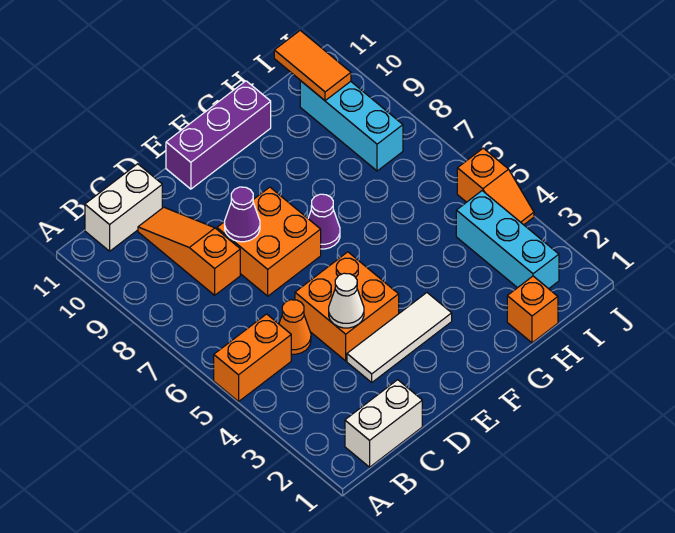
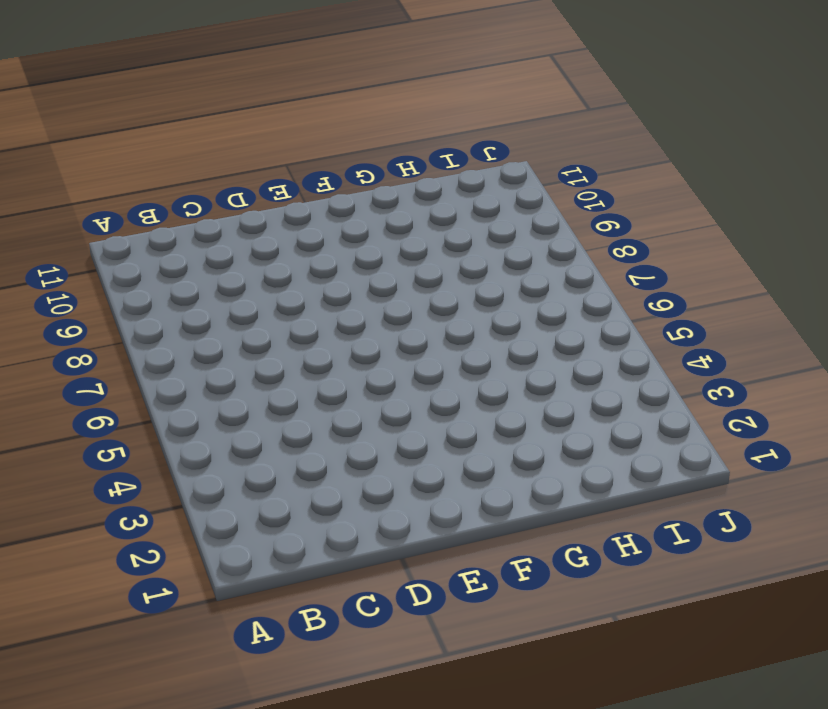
none -> orange brick A5:B5 level 1
none -> white brick B1:C1 level 1
none -> white brick B11:C11 level 1

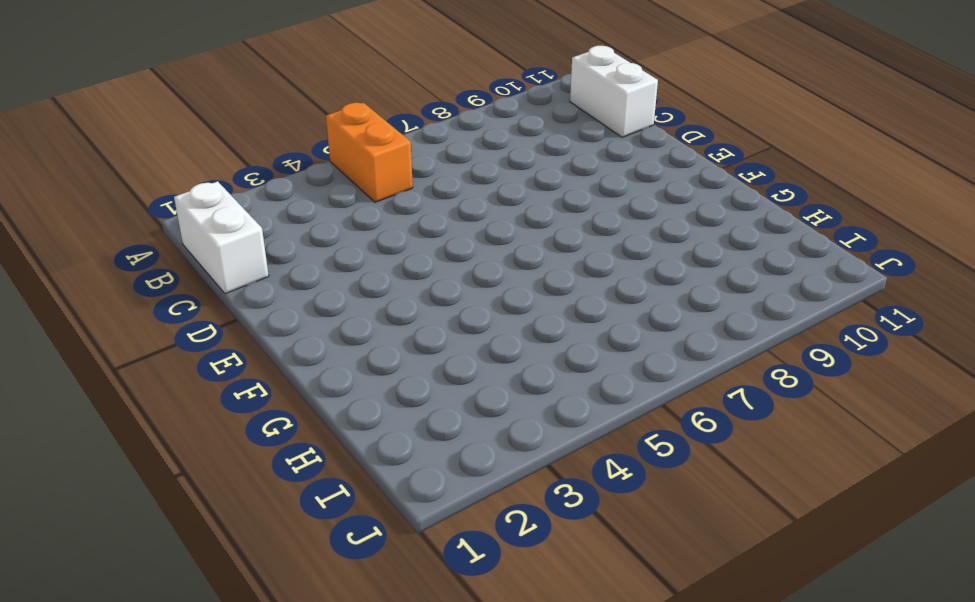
none -> orange cone C5 level 1
none -> orange slope C8:C10 level 1 top 8
none -> white tile D3:F3 level 1

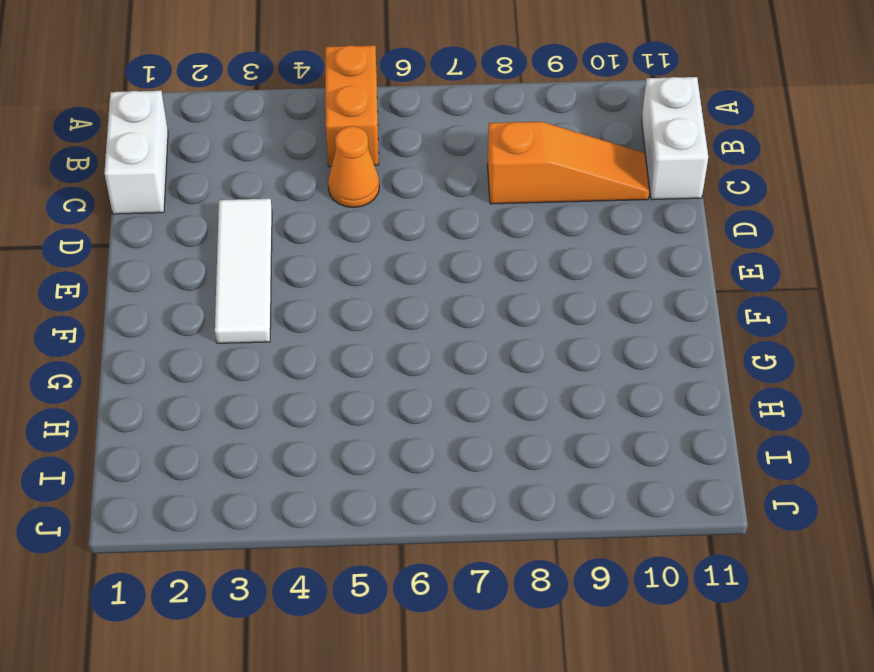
none -> orange brick D4:E5 level 1
none -> orange brick D7:E8 level 1
none -> purple brick E11:G11 level 1

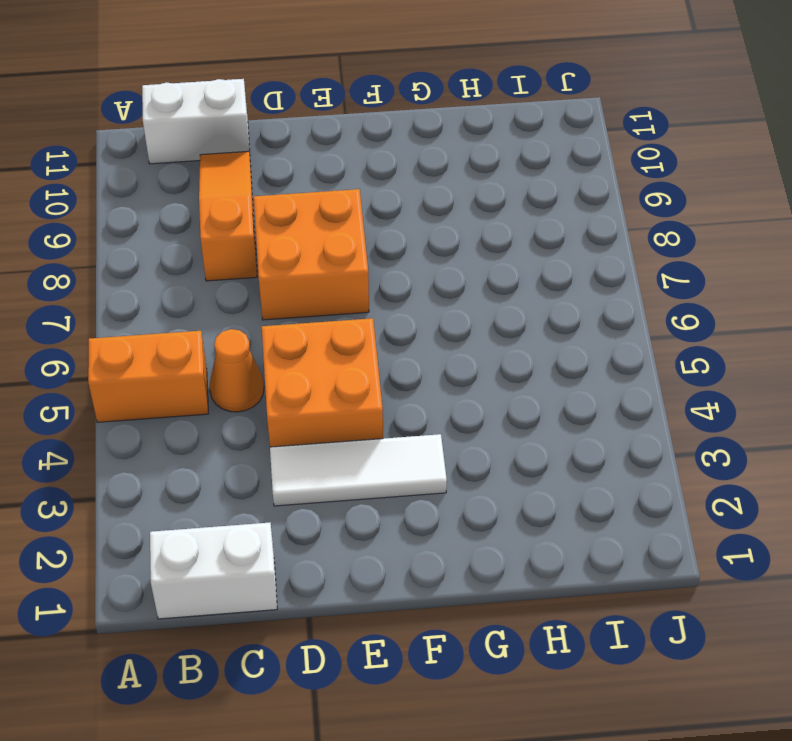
none -> purple brick E11:G11 level 1
none -> purple cone F7 level 1
none -> orange brick H1 level 1

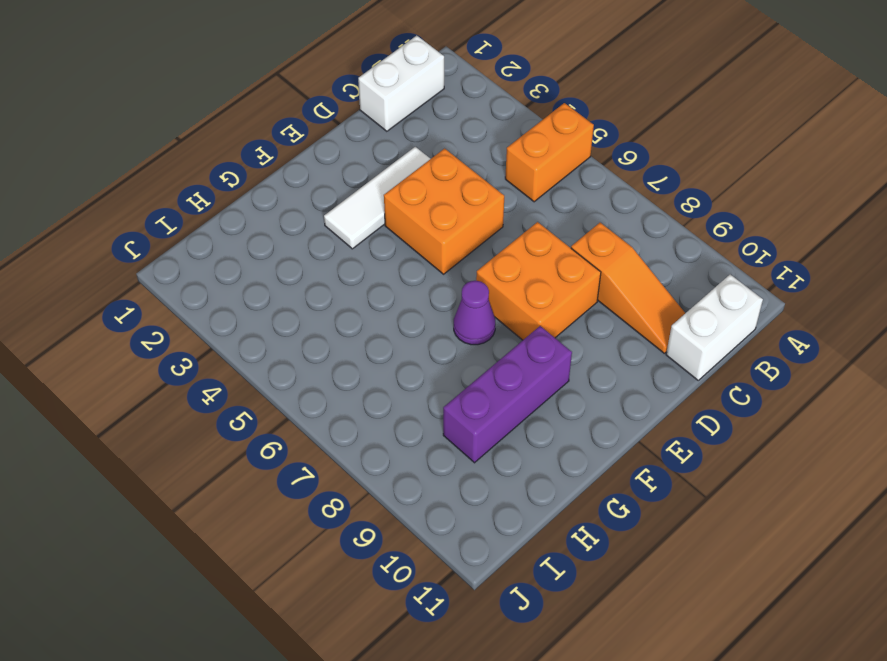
purple brick F9:H9 level 1 -> purple brick E11:G11 level 1
none -> orange cone C5 level 1
none -> orange brick H1 level 1
none -> cyan brick I2:I4 level 1

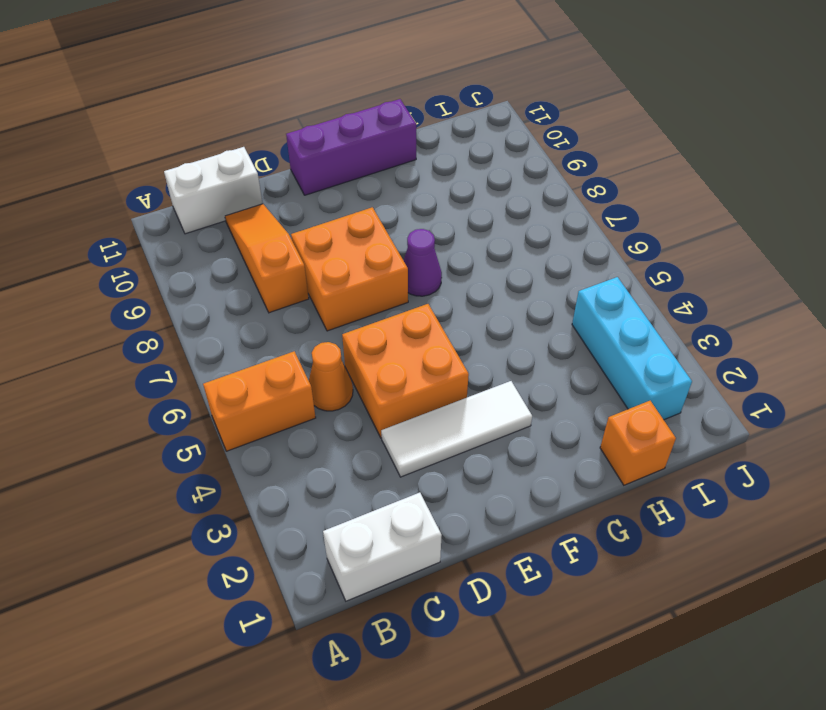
none -> cyan brick I8:I10 level 1
none -> orange slope J4:J5 level 1 top 5
none -> white cone D4 level 2

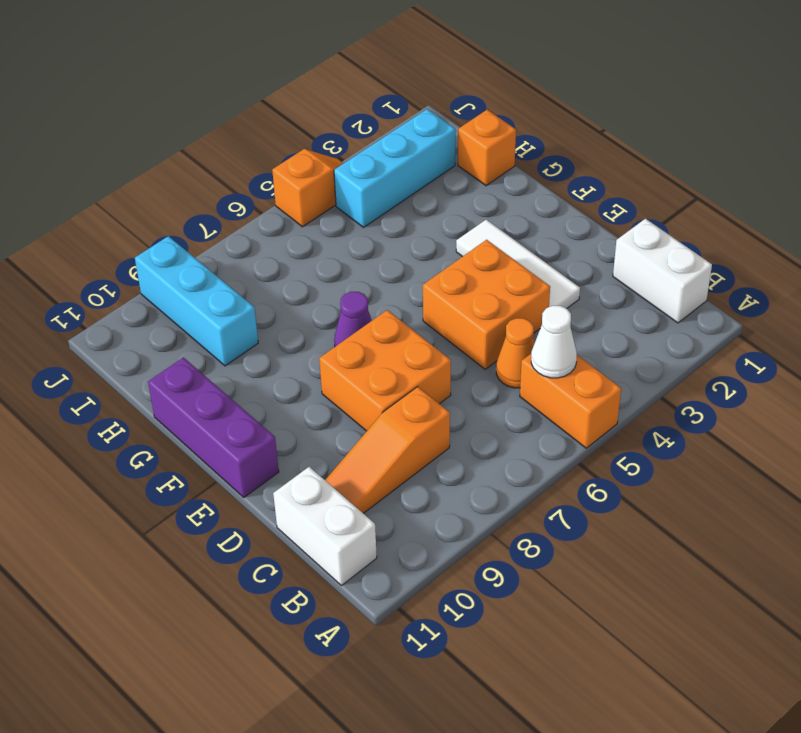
white cone B5 level 2 -> white cone D4 level 2
cyan brick H9:J9 level 1 -> cyan brick I8:I10 level 1
none -> purple cone D8 level 2
none -> orange tile I10:I11 level 2

